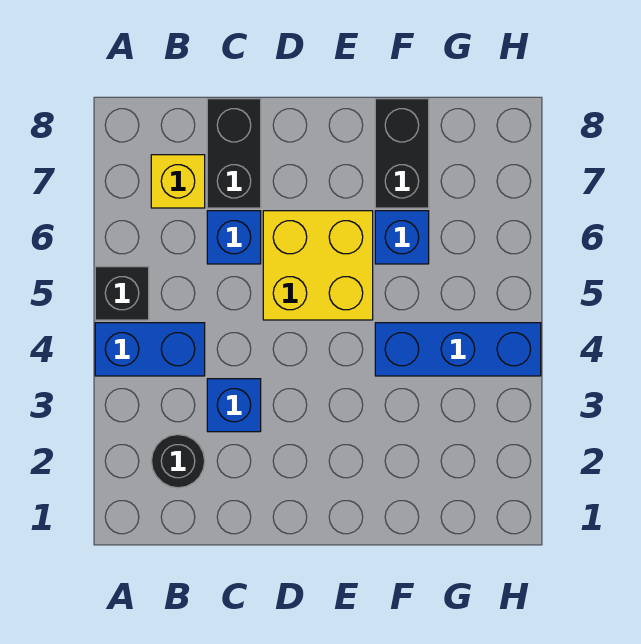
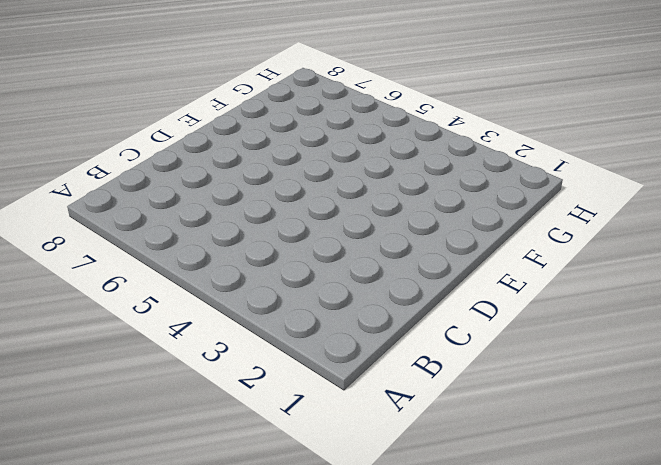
none -> blue brick A4:B4 level 1
none -> black brick A5 level 1

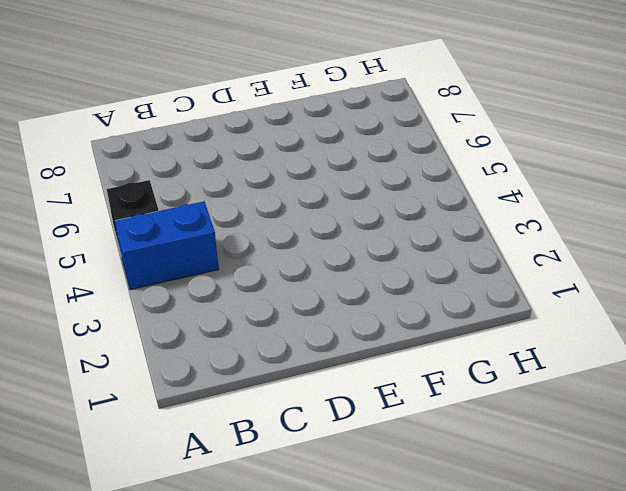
none -> black round brick B2 level 1
none -> yellow brick B7 level 1

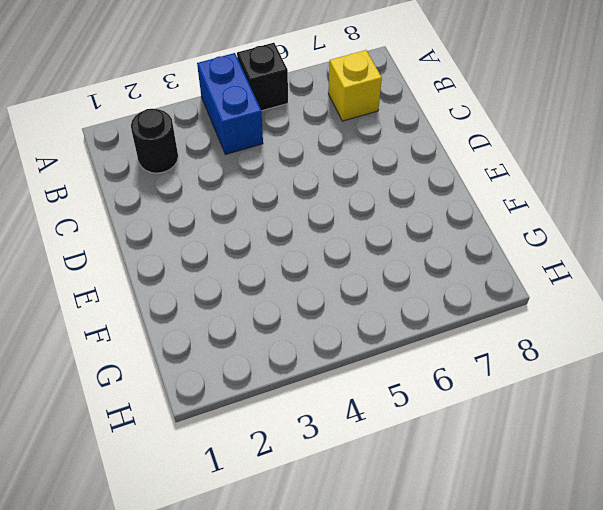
none -> blue brick C3 level 1
none -> blue brick C6 level 1

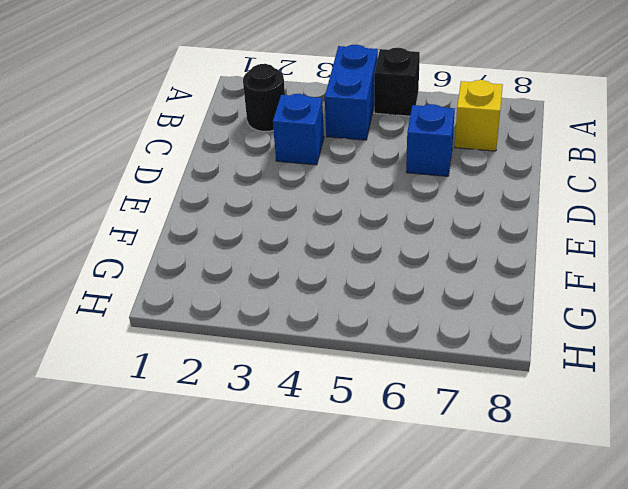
none -> black brick C7:C8 level 1
none -> yellow brick D5:E6 level 1

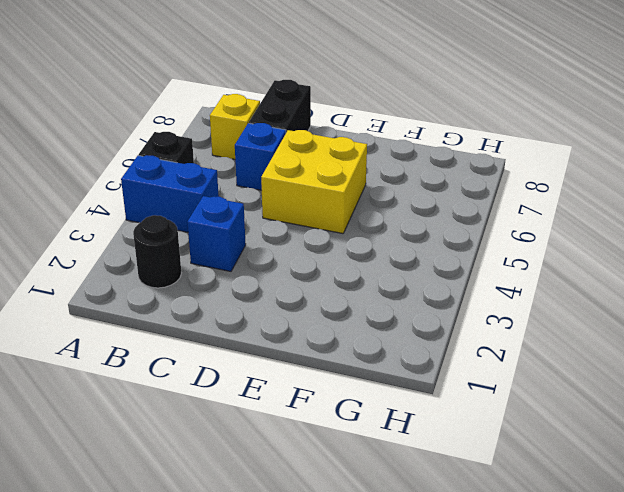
none -> blue brick F4:H4 level 1
none -> blue brick F6 level 1

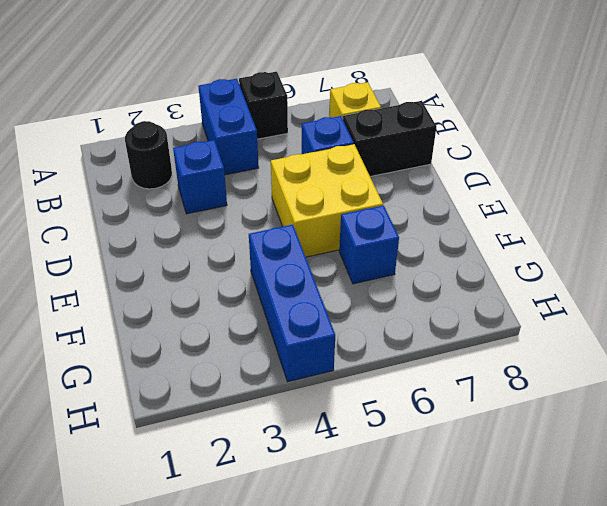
none -> black brick F7:F8 level 1

